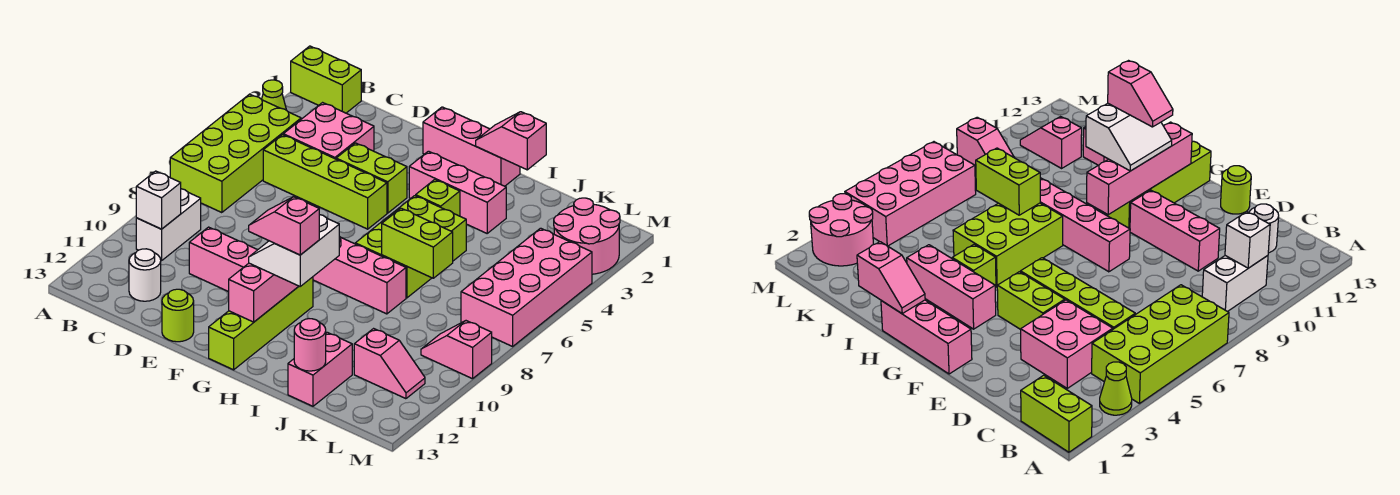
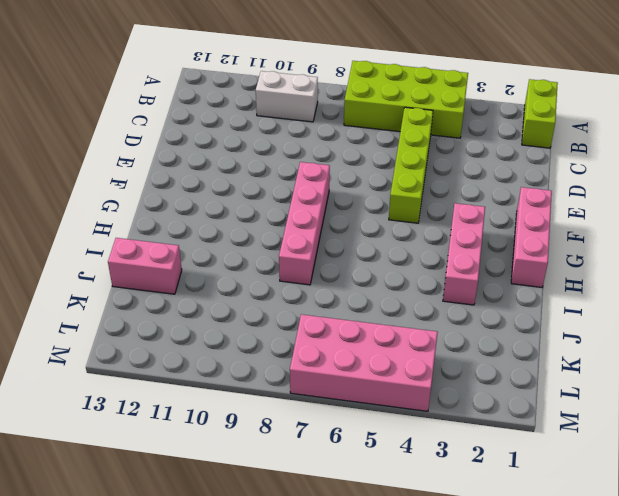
none -> lime cone A3 level 1
none -> pink brick C3:D4 level 1
none -> white round brick C12 level 1

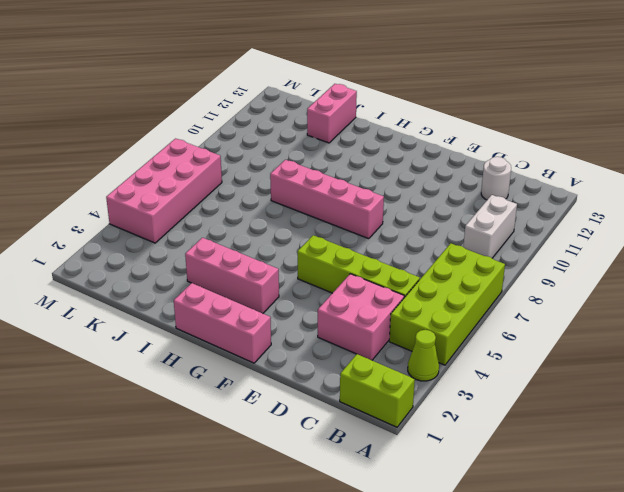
none -> pink brick D10:F10 level 1
none -> lime brick E4:F4 level 1
none -> lime round brick E13 level 1

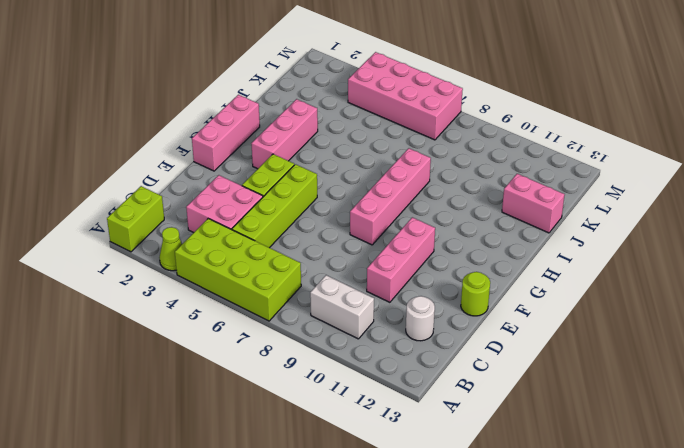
none -> lime brick G10:G13 level 1
none -> lime brick H4 level 1
none -> lime brick H5:I7 level 1

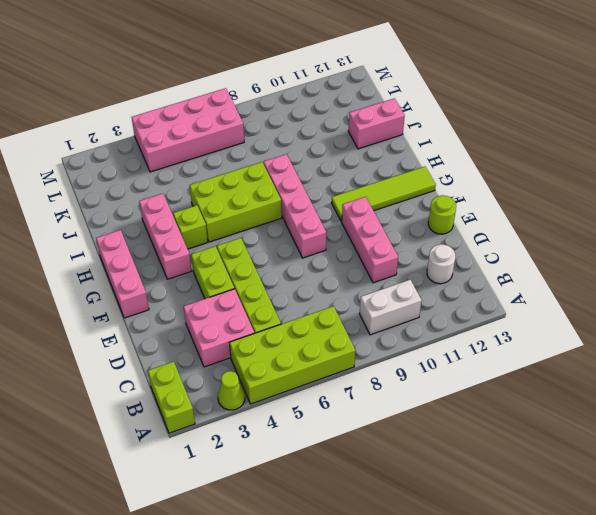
lime tile G10:G13 level 1 -> lime brick G10:G13 level 1
none -> pink slope K11:L11 level 1 top K
none -> pink round brick L2:M3 level 1
none -> pink slope L9:M9 level 1 top M

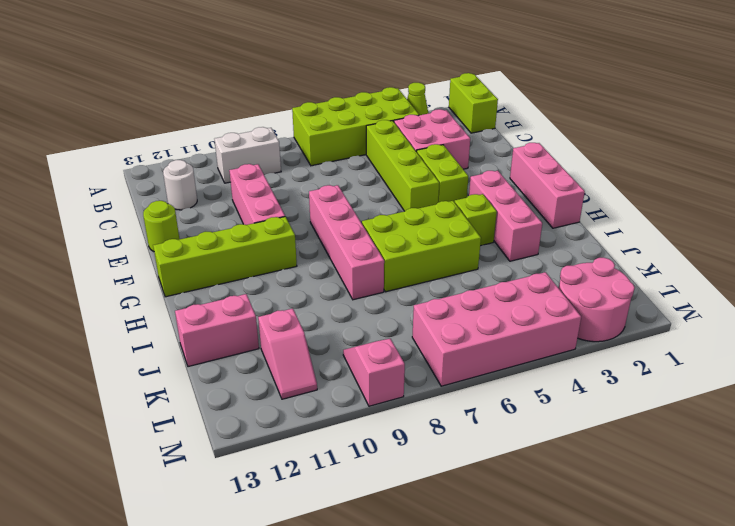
none -> white brick B10 level 2
none -> pink brick G9:G12 level 2
none -> pink slope H1:I1 level 2 top I

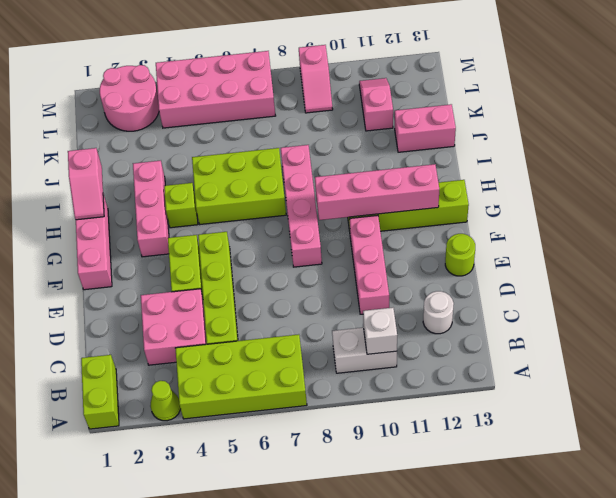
none -> lime brick I7:J7 level 2
none -> pink round brick J13 level 2
none -> white slope G10:H11 level 3 top H

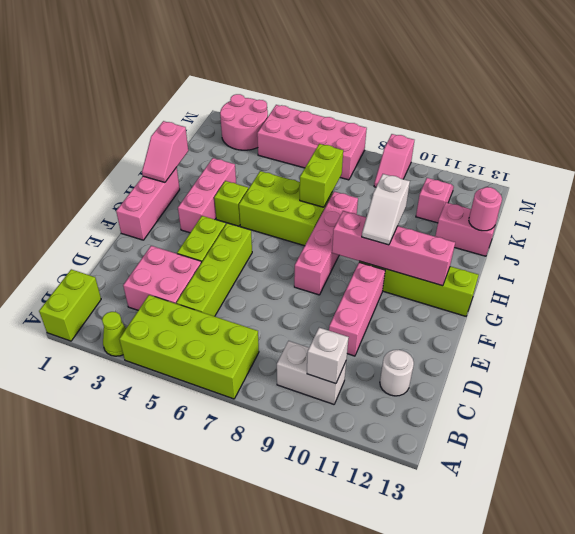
white slope G10:H10 level 3 top H -> white slope G10:H11 level 3 top H
none -> lime round brick E13 level 1
none -> pink slope G11:H11 level 4 top H

